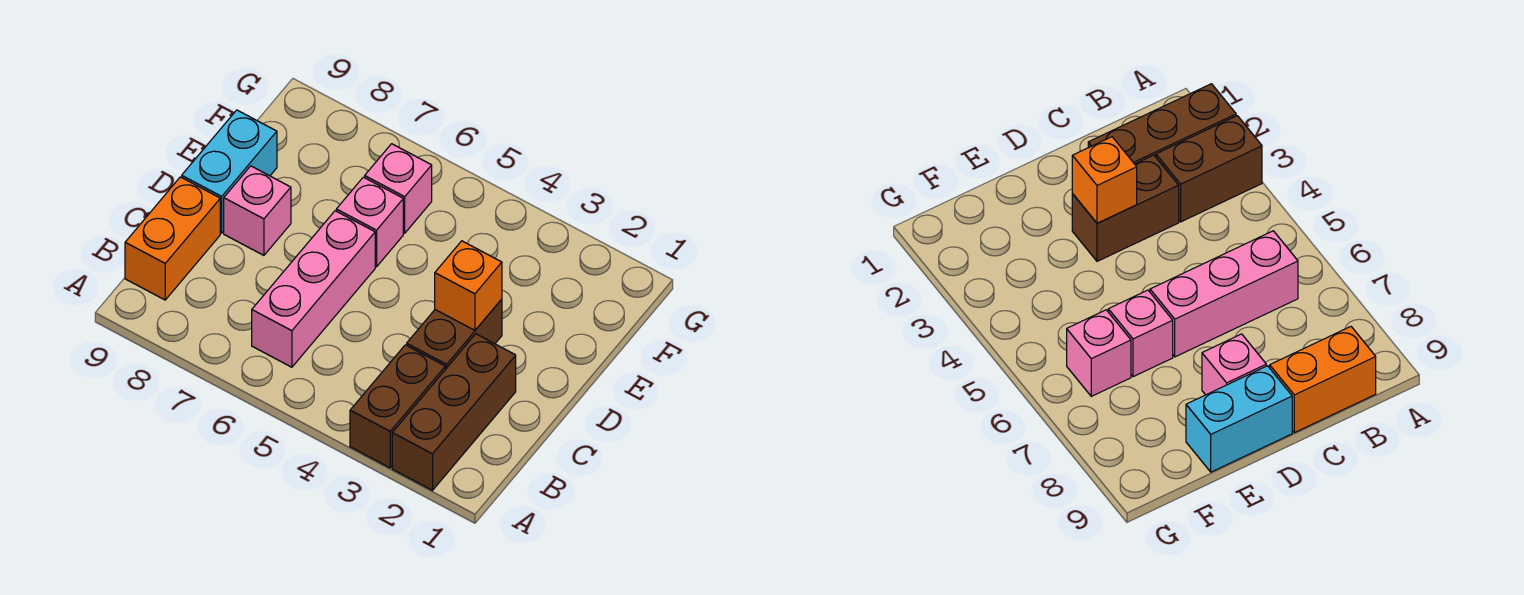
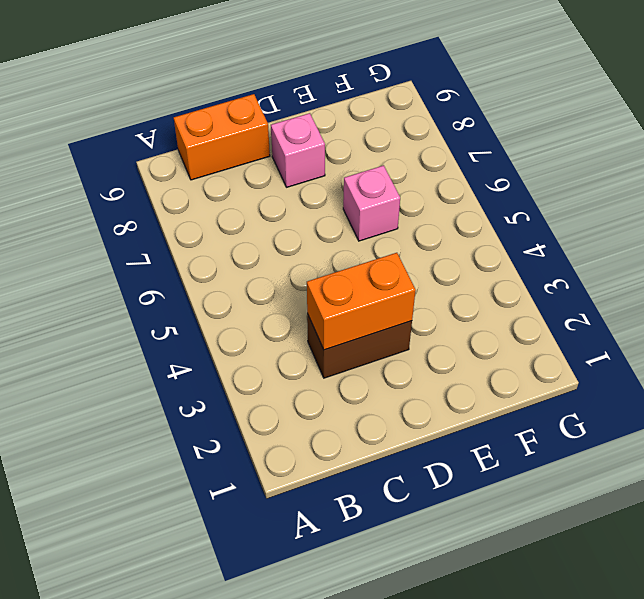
orange brick C3:D3 level 2 -> orange brick D3 level 2
none -> brown brick A2:C2 level 1
none -> brown brick A3:B3 level 1

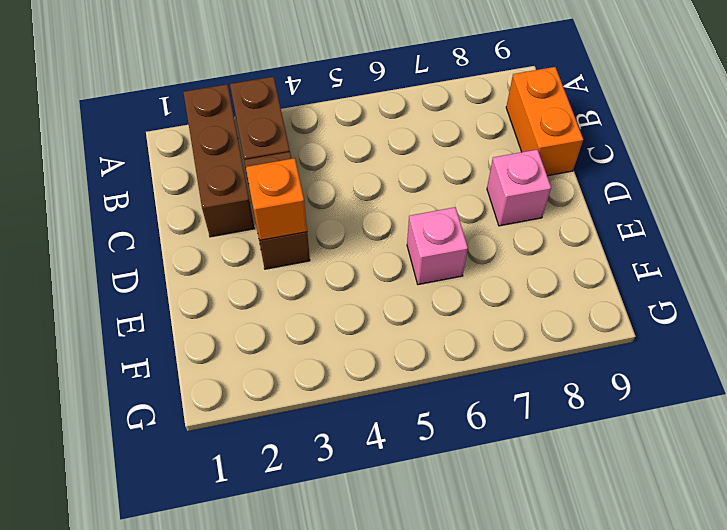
none -> pink brick B6:D6 level 1
none -> cyan brick D9:E9 level 1

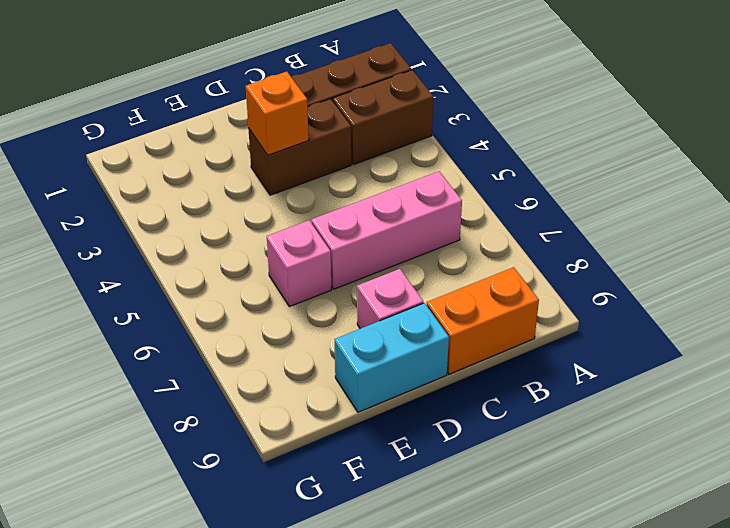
none -> pink brick F6 level 1

